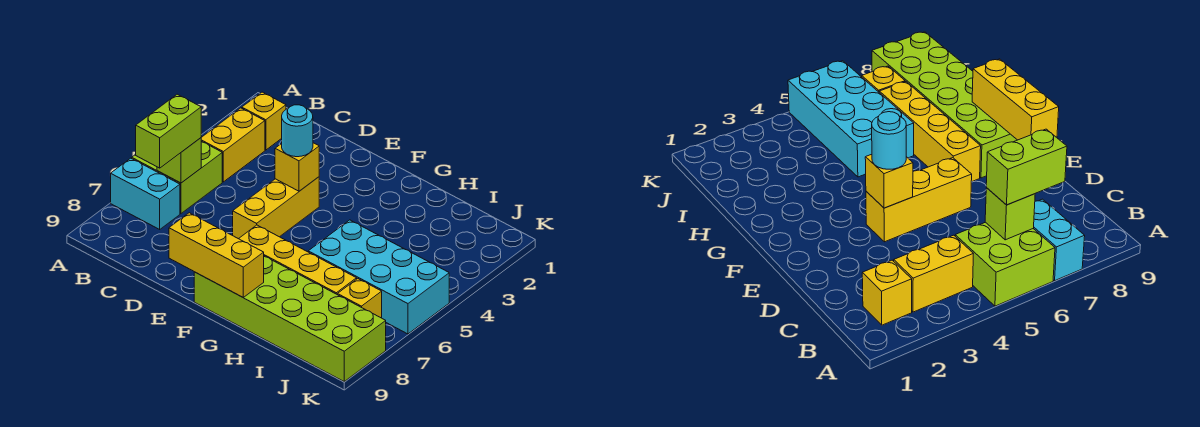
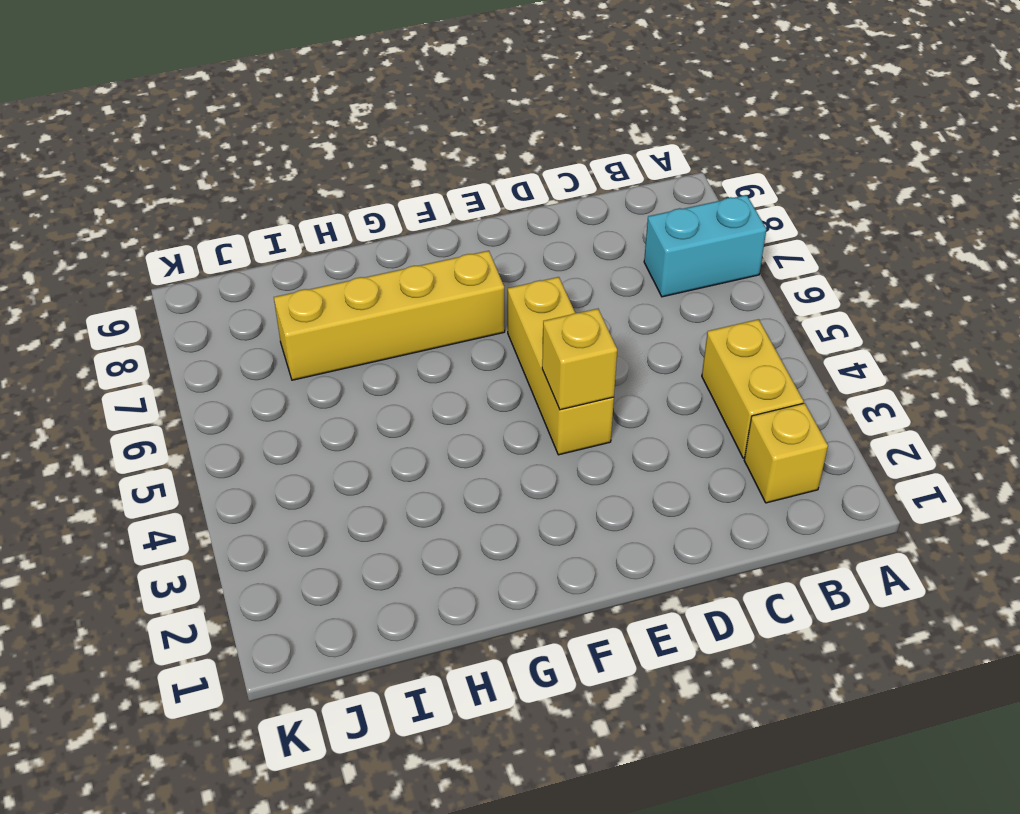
none -> lime brick A5:B6 level 1
none -> lime brick F8:K9 level 1
none -> cyan brick H5:K6 level 1

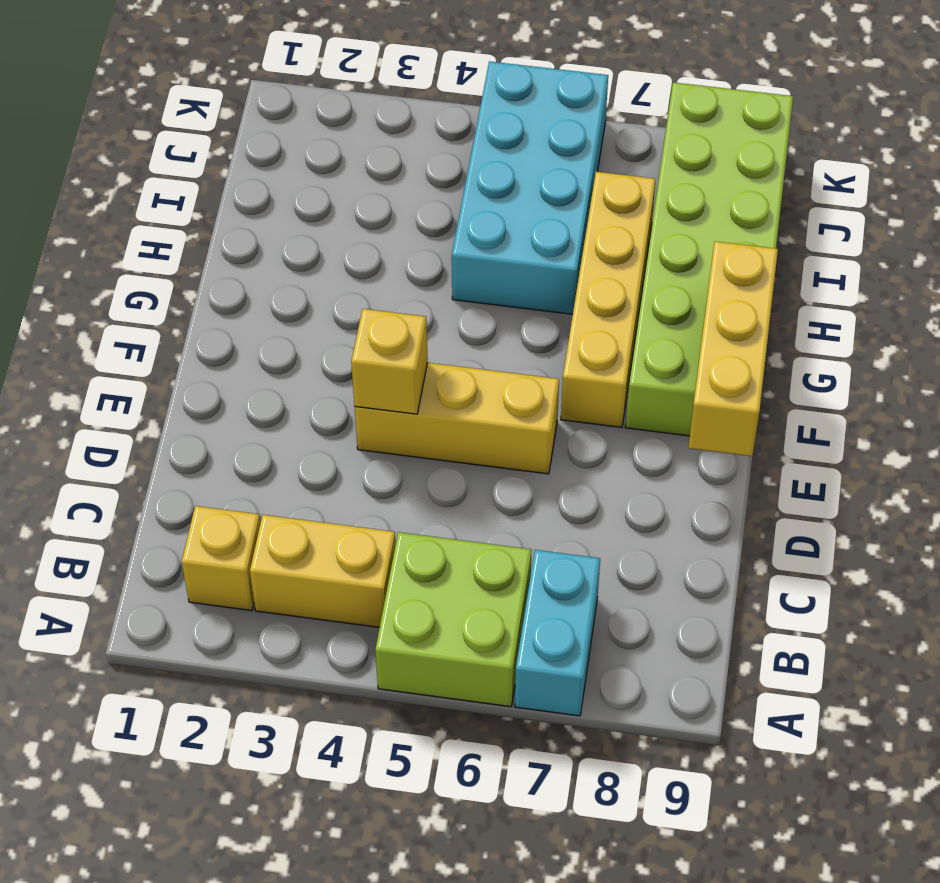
none -> yellow brick J7 level 1
none -> lime brick B6 level 2
none -> lime brick B6:B7 level 3

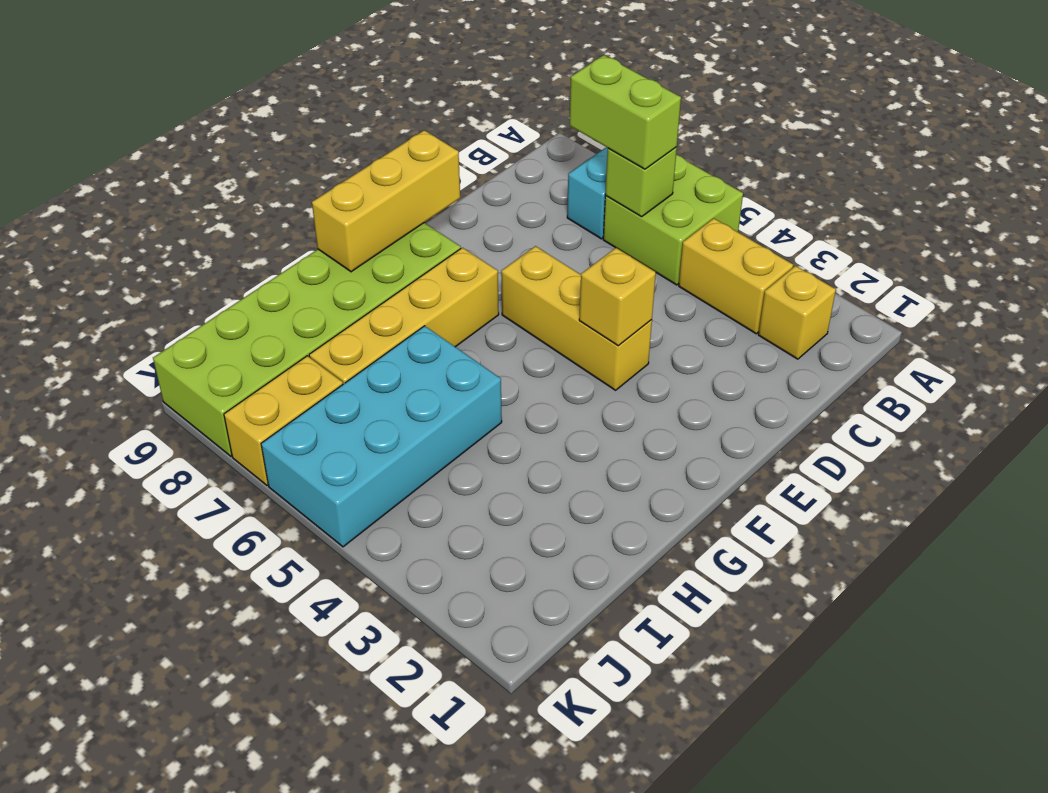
yellow brick J7:K7 level 1 -> yellow brick J7 level 1
none -> cyan round brick E4 level 3

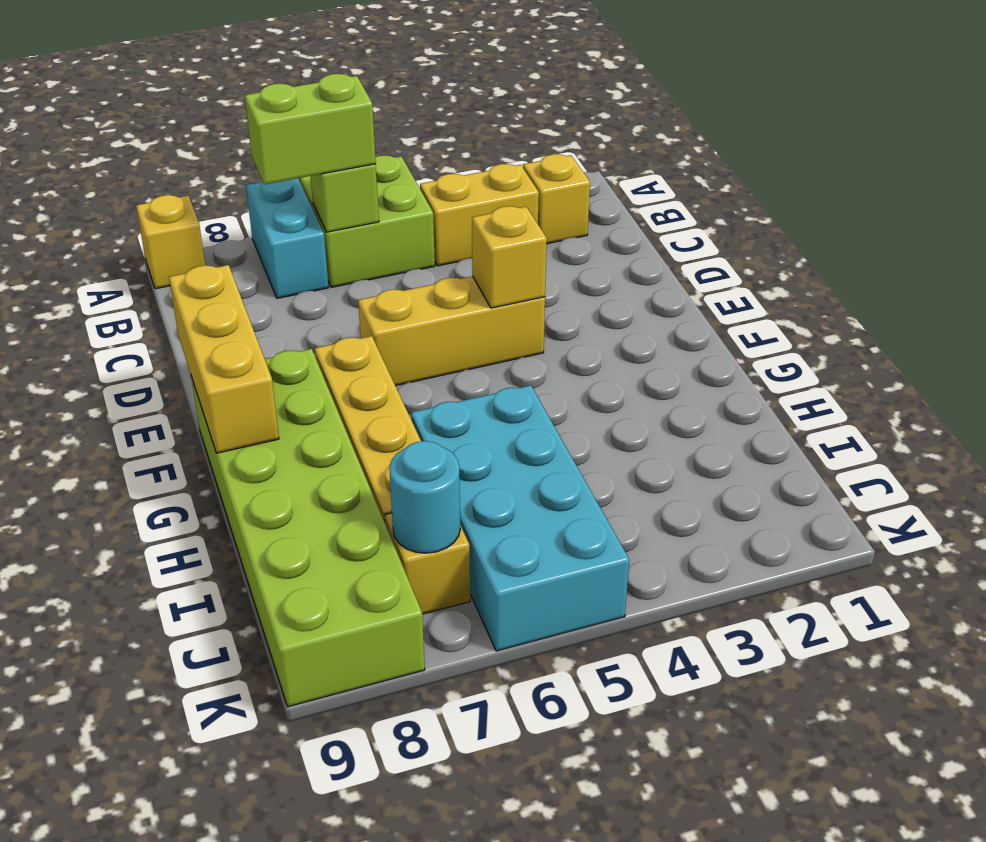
yellow brick A9 level 1 -> none
cyan round brick J7 level 2 -> cyan round brick E4 level 3

